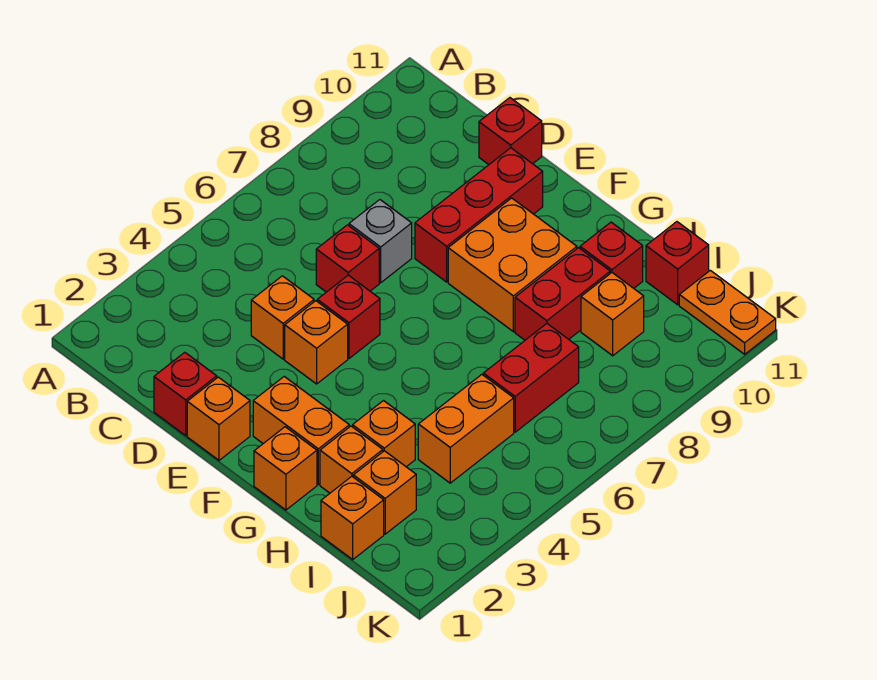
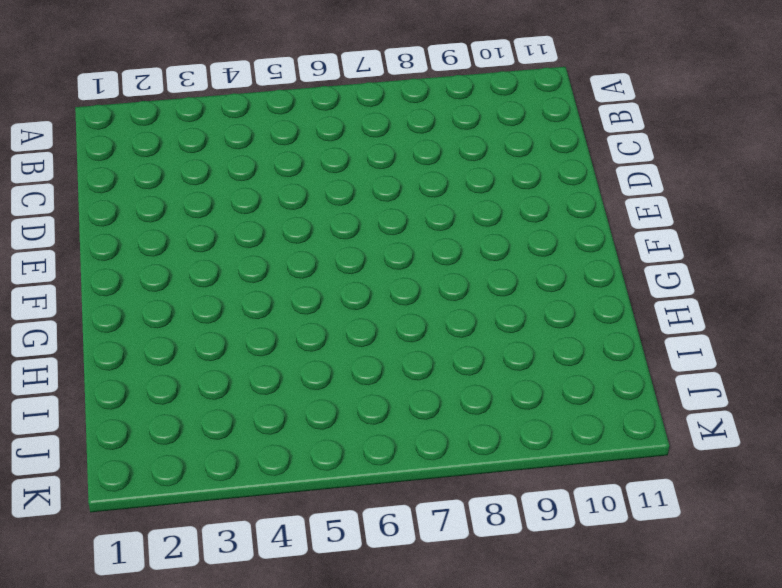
none -> red brick D1 level 1
none -> orange brick D4 level 1
none -> red brick D6 level 1

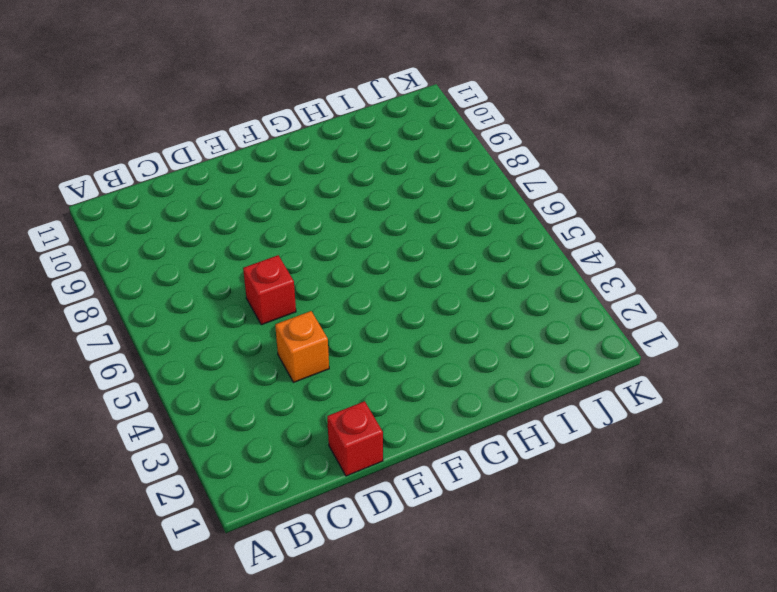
none -> grey brick D7 level 1
none -> red brick D11 level 1
none -> orange brick E1 level 1

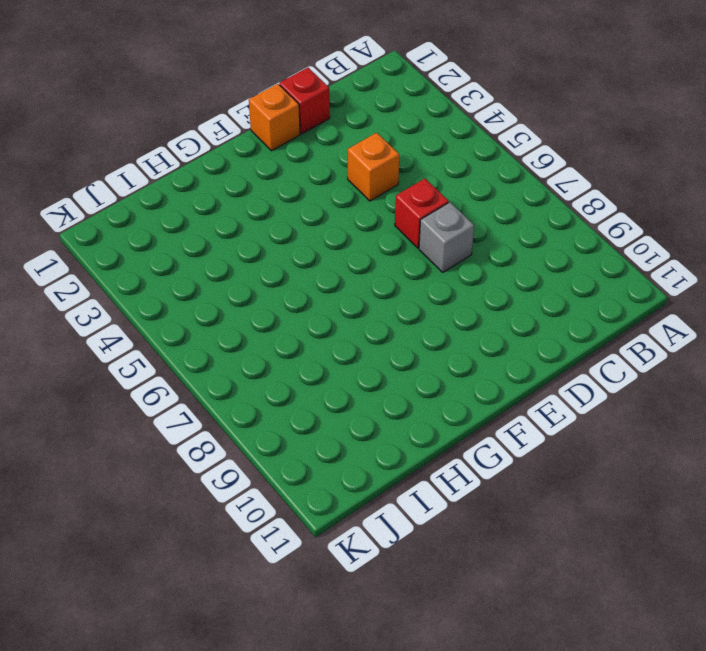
none -> red brick D11 level 1
none -> orange brick E4 level 1
none -> red brick E5 level 1

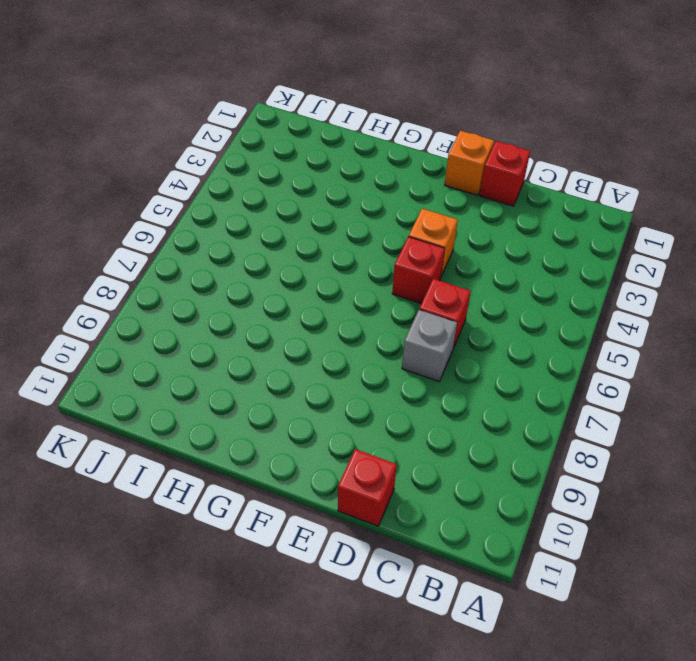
none -> orange brick D4 level 1
none -> red brick E8:E10 level 1
none -> orange brick F2:G2 level 1

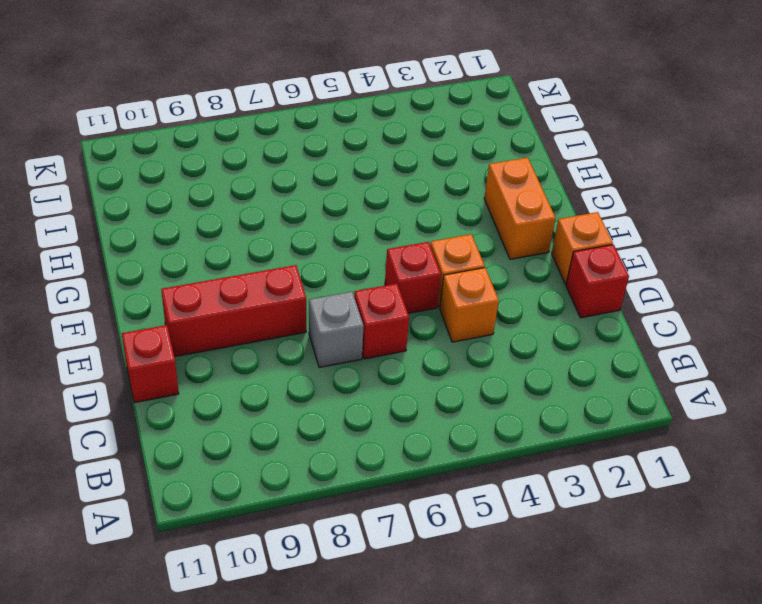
none -> orange brick F8:G9 level 1
none -> orange brick G1 level 1
none -> orange brick H2 level 1

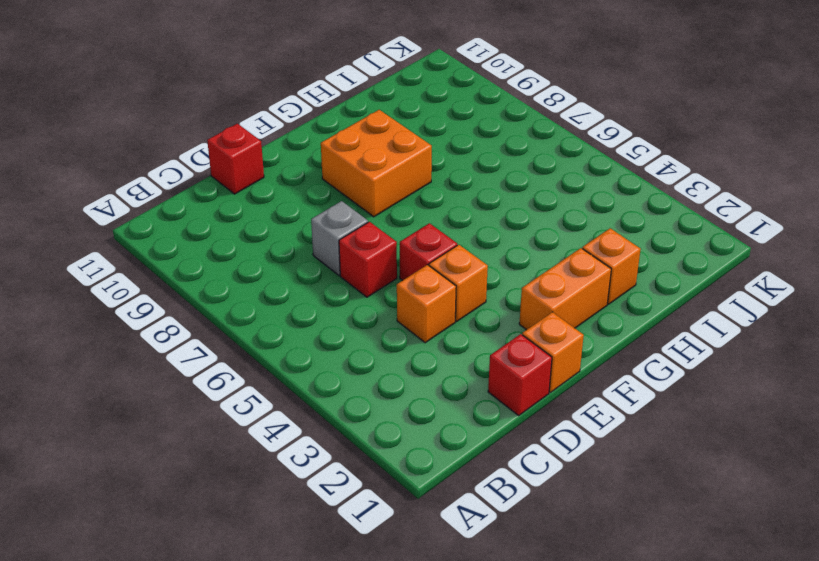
none -> red brick E8:E10 level 1
none -> orange brick G1 level 1
none -> orange brick H3 level 1

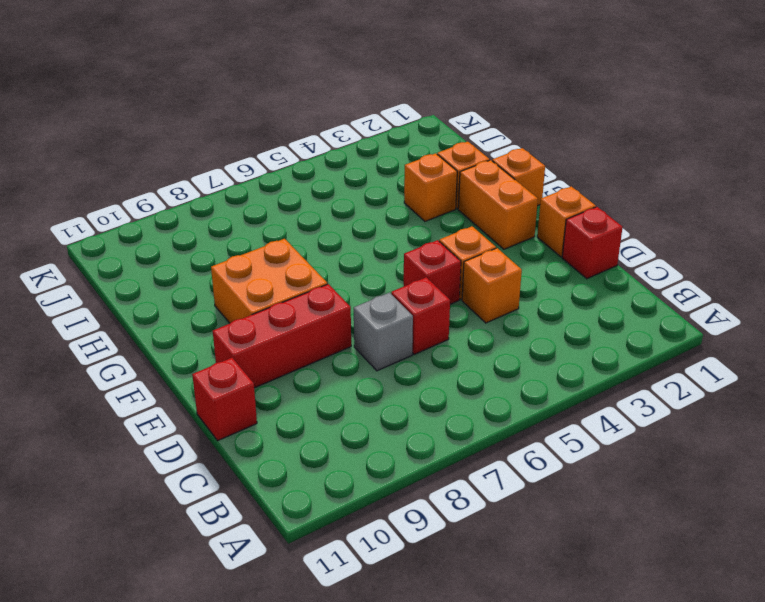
none -> red brick H8:H9 level 1
none -> red brick H10 level 1
none -> orange brick I1 level 1

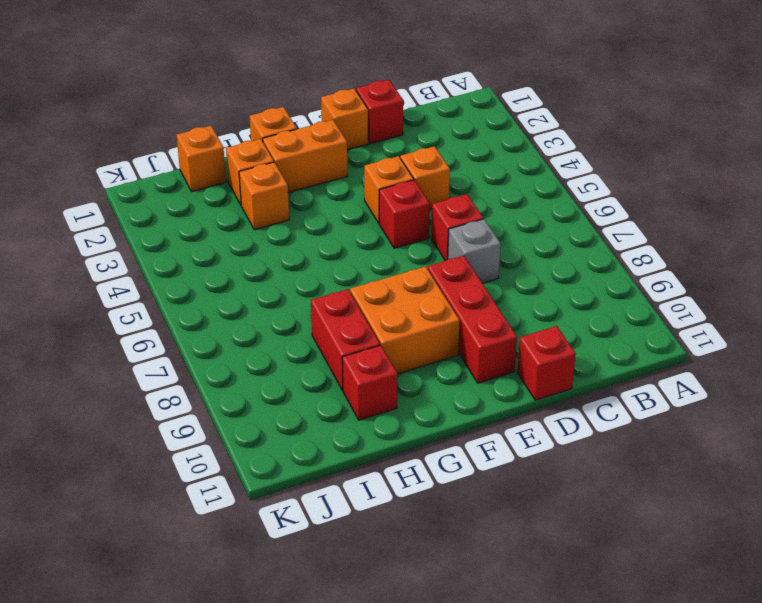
none -> orange brick I2 level 1
none -> orange brick I4:I5 level 1
none -> red brick I6:I7 level 1

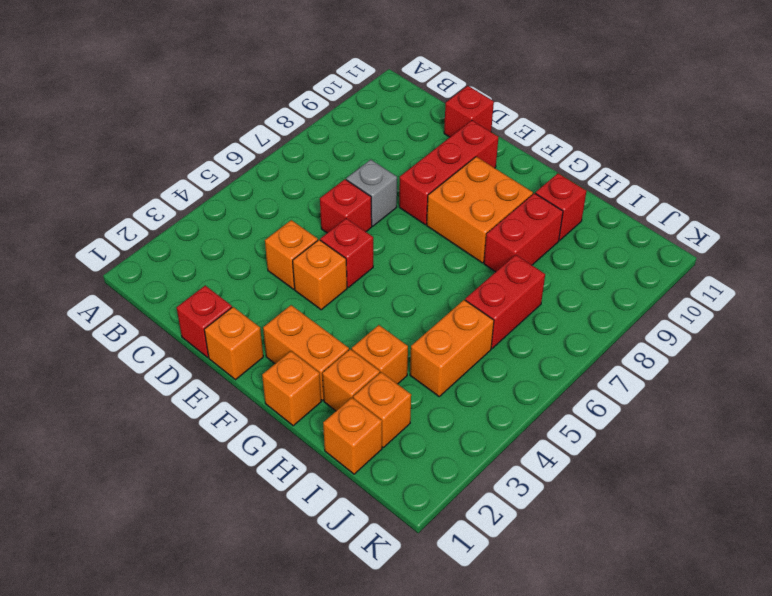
none -> orange brick I9 level 1
none -> red brick I11 level 1
none -> orange plate J11:K11 level 1

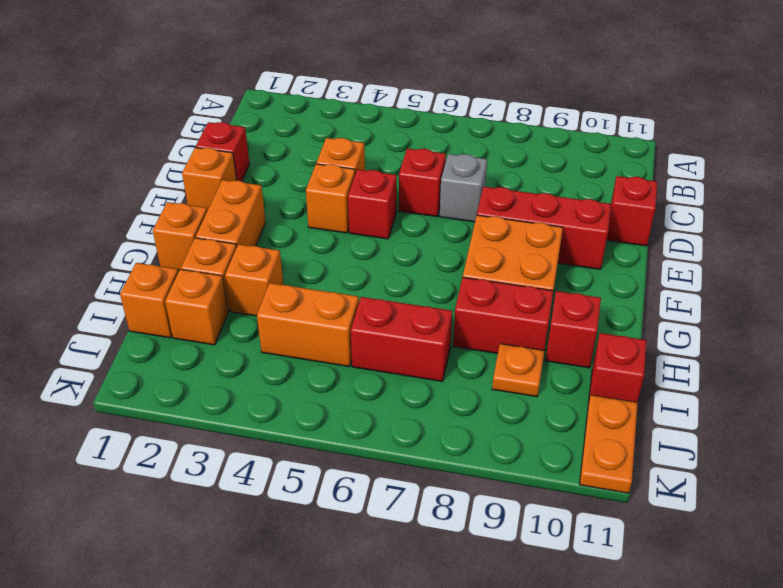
orange plate I9 level 1 -> orange brick I9 level 1

